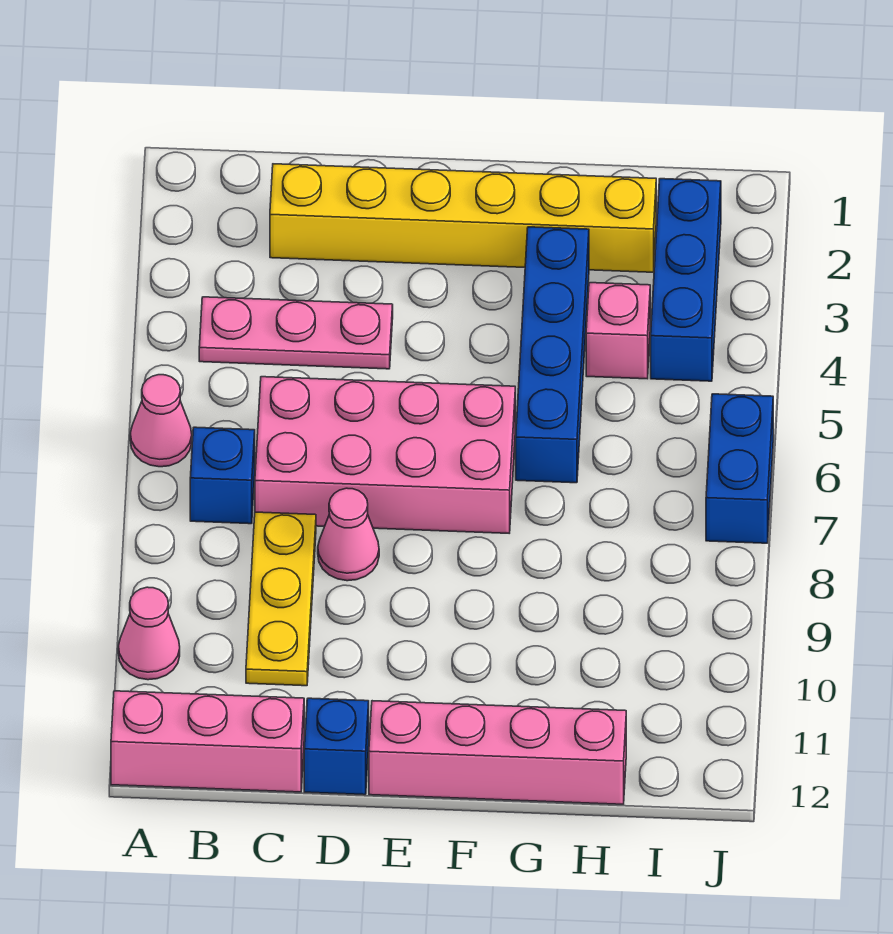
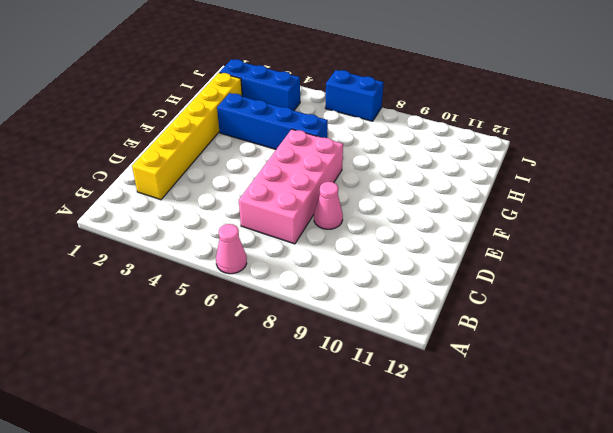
none -> pink cone A10 level 1
none -> pink brick A12:C12 level 1
none -> pink plate B4:D4 level 1

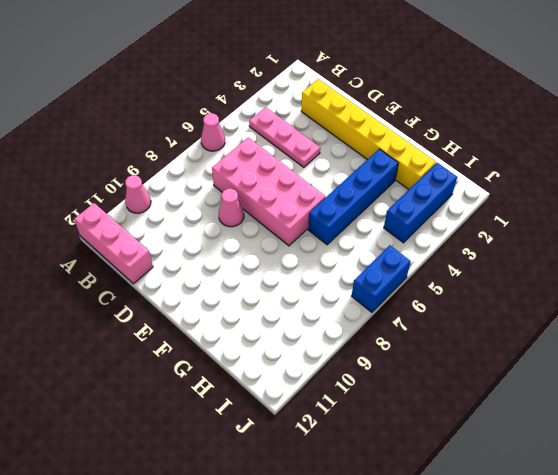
none -> blue brick B7 level 1
none -> yellow plate C8:C10 level 1
none -> blue brick D12 level 1

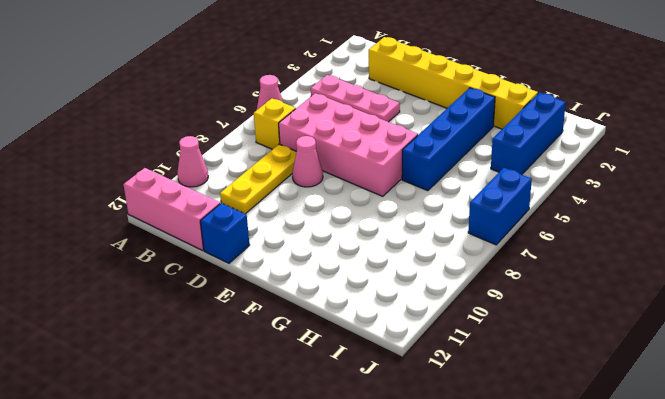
yellow brick B7 level 1 -> blue brick B7 level 1
none -> pink brick E12:H12 level 1
none -> pink brick H4 level 1

